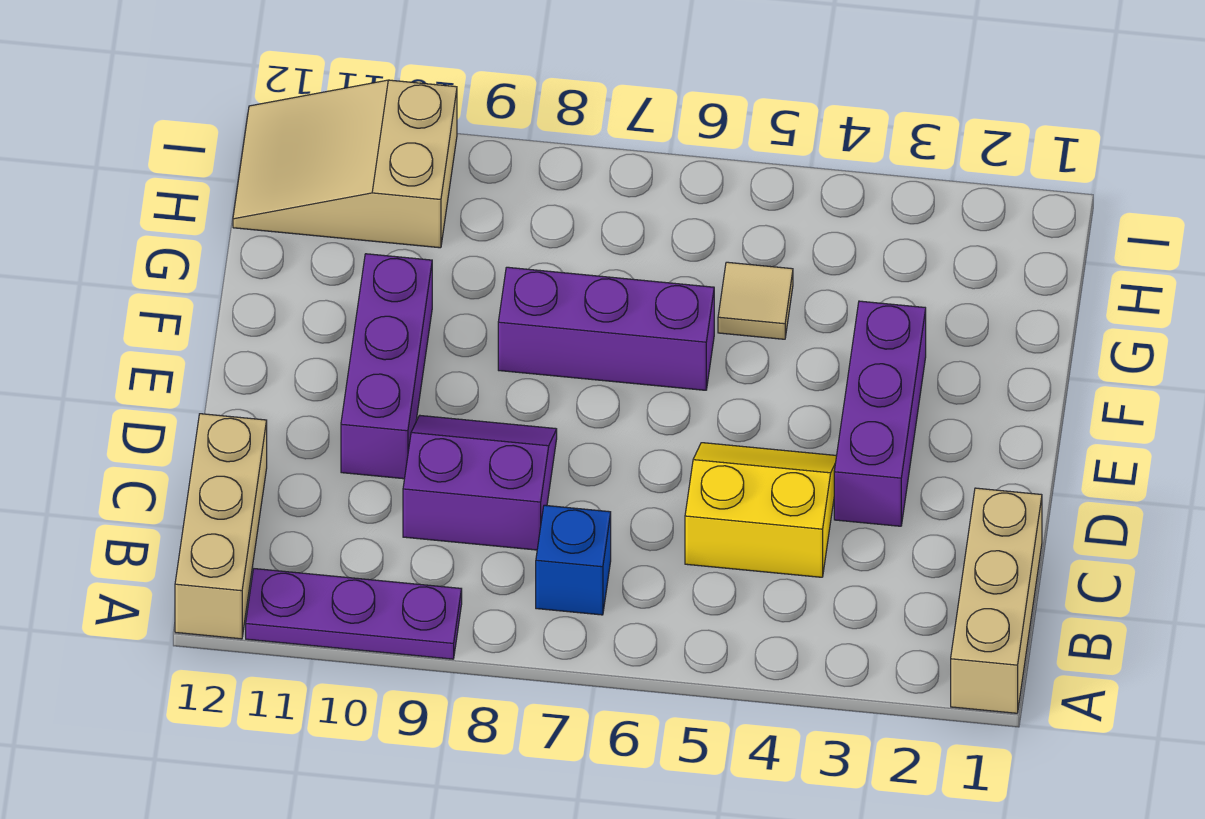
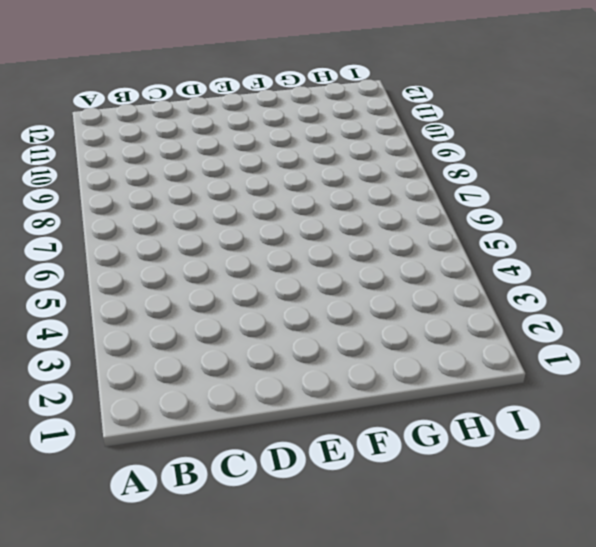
none -> tan brick A1:C1 level 1
none -> purple plate A9:A11 level 1

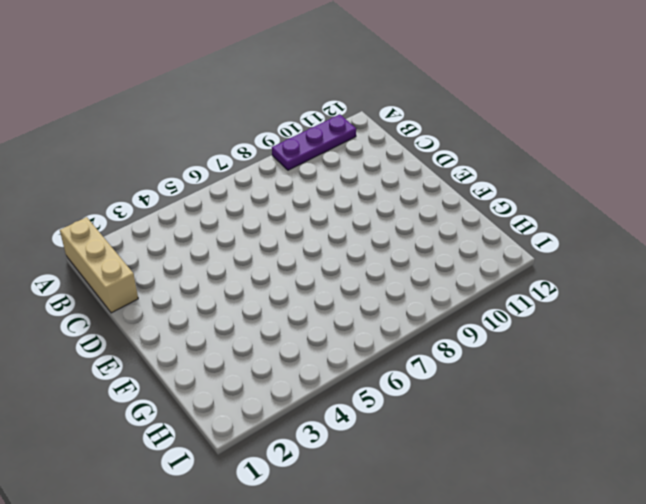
none -> tan brick A12:C12 level 1
none -> blue brick B7 level 1

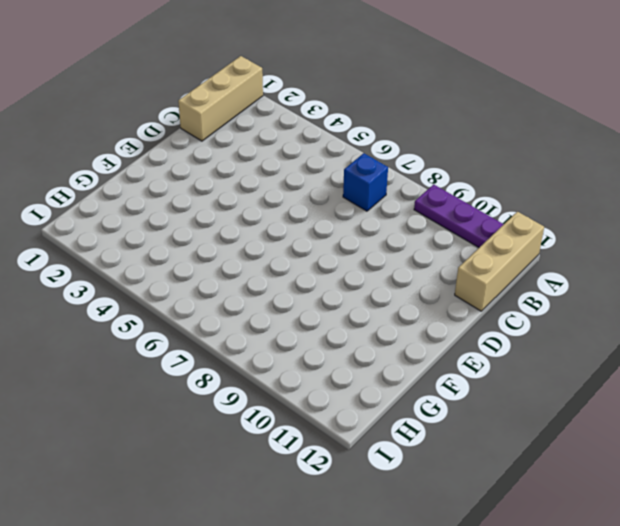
none -> yellow slope C4:D5 level 1 top C
none -> purple slope C8:D9 level 1 top C

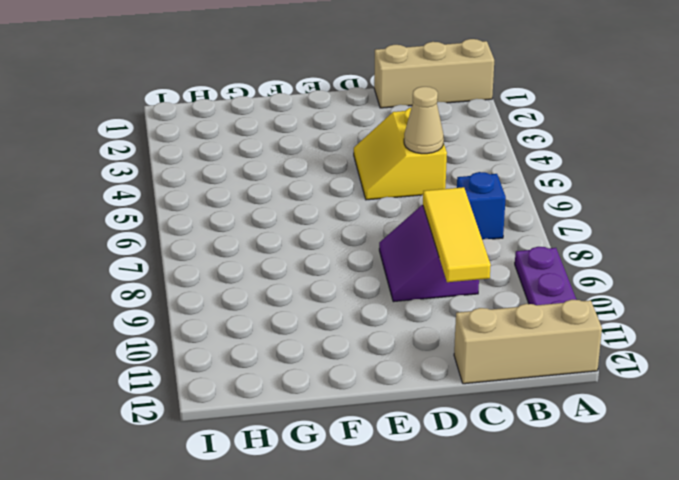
tan cone C5 level 2 -> none
yellow tile C8:C10 level 2 -> none
none -> purple brick D3:F3 level 1
none -> purple brick D10:F10 level 1

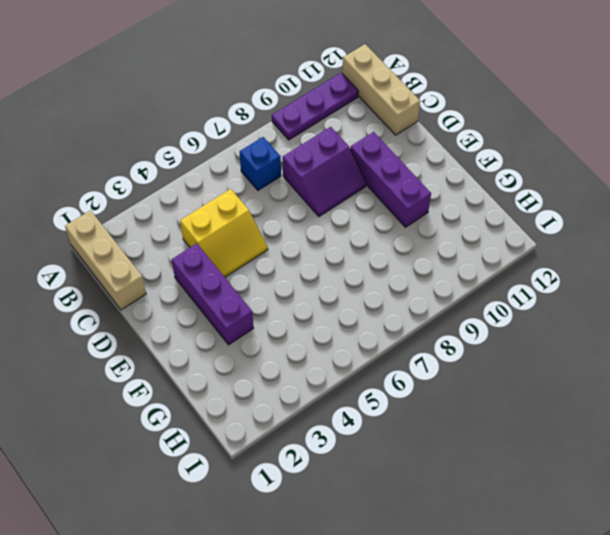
none -> purple brick F6:F8 level 1
none -> tan tile G5 level 1

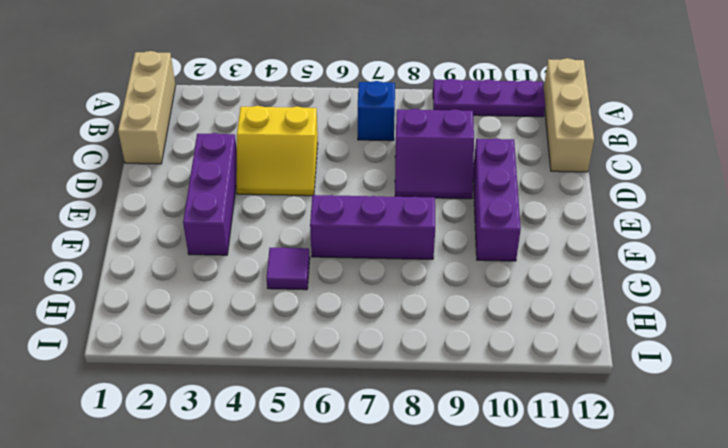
purple tile G5 level 1 -> tan tile G5 level 1
none -> tan slope H10:I12 level 1 top 10

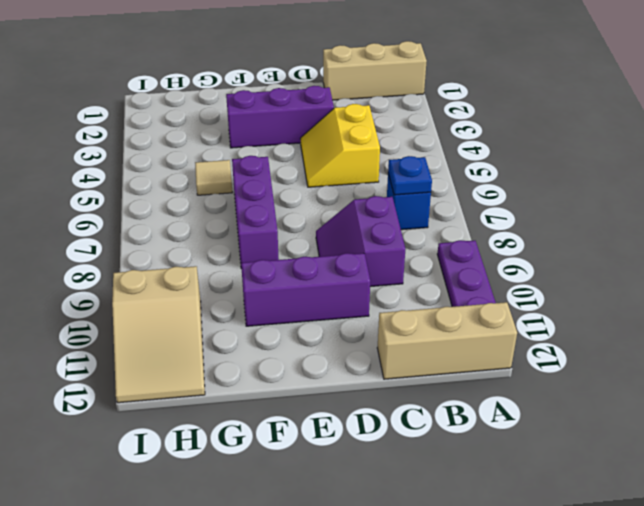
blue plate B7 level 2 -> none

